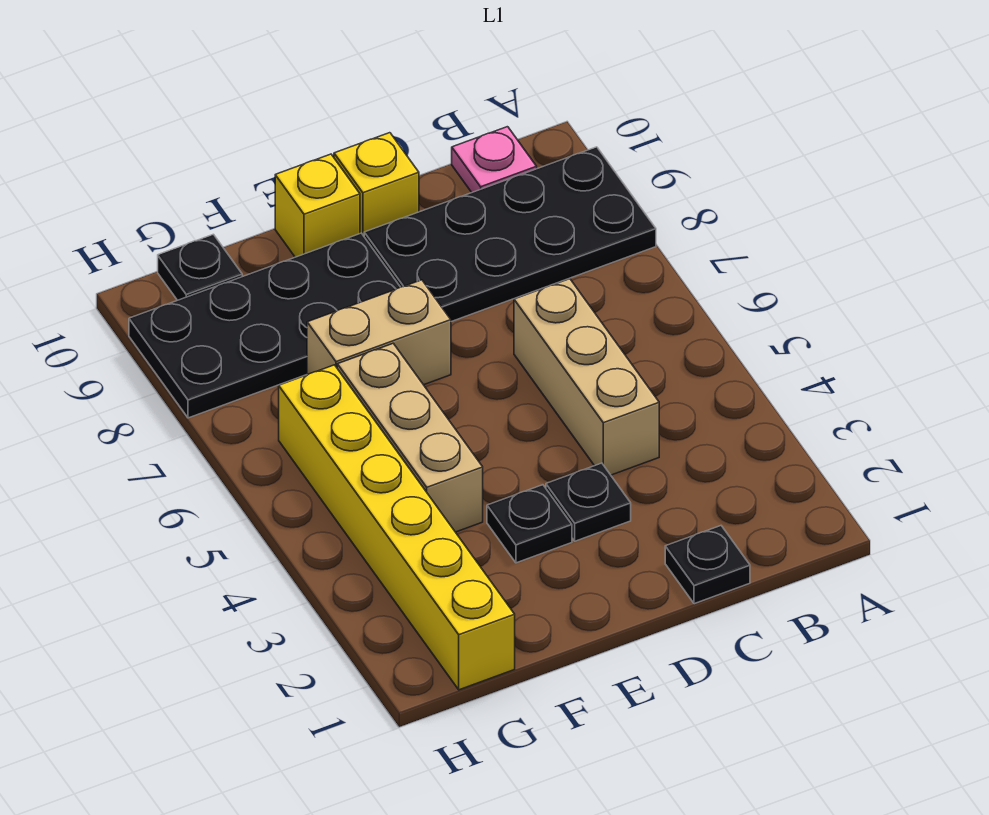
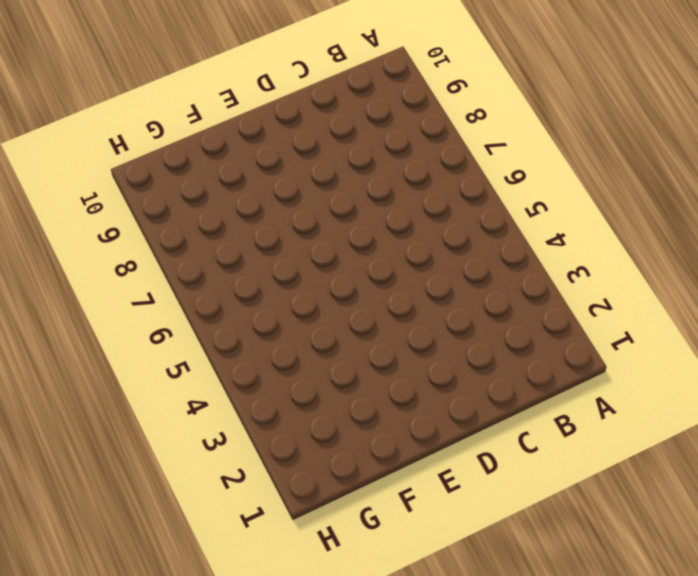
none -> black plate A8:D9 level 1
none -> pink plate B10 level 1
none -> black plate C1 level 1

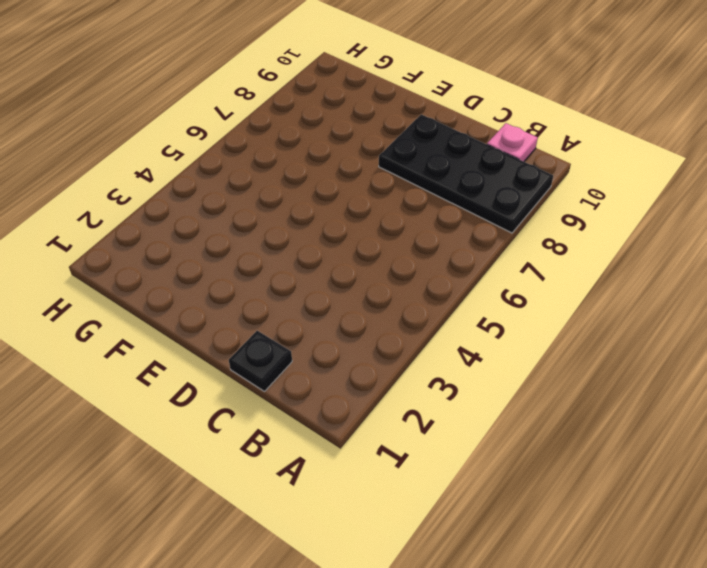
none -> tan brick C4:C6 level 1
none -> black plate D3 level 1
none -> yellow brick D10 level 1

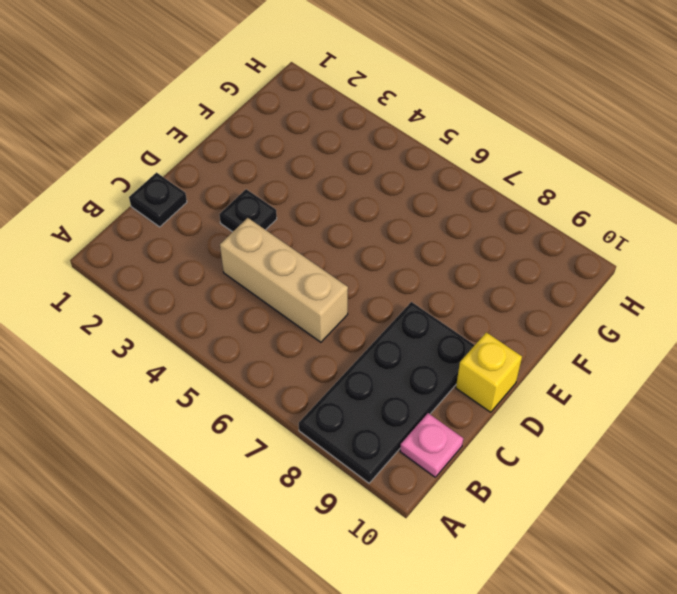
none -> black plate E3 level 1
none -> tan brick E7:F7 level 1
none -> black plate E8:H9 level 1

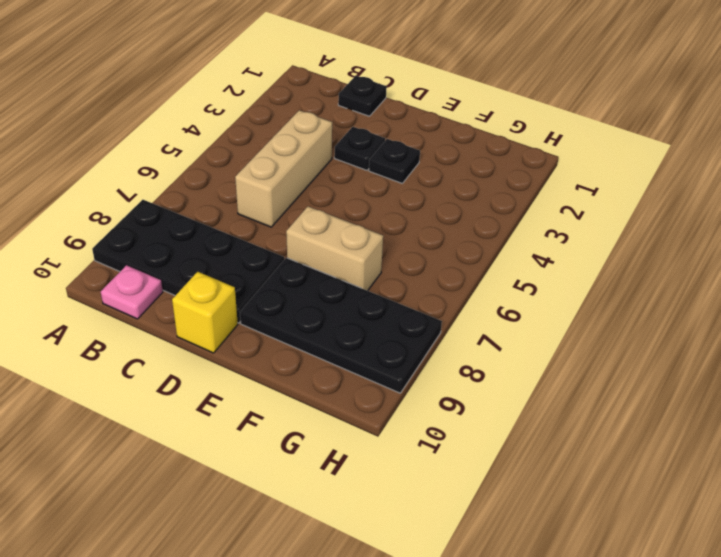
none -> yellow brick E10 level 1
none -> tan brick F4:F6 level 1
none -> yellow brick G1:G6 level 1

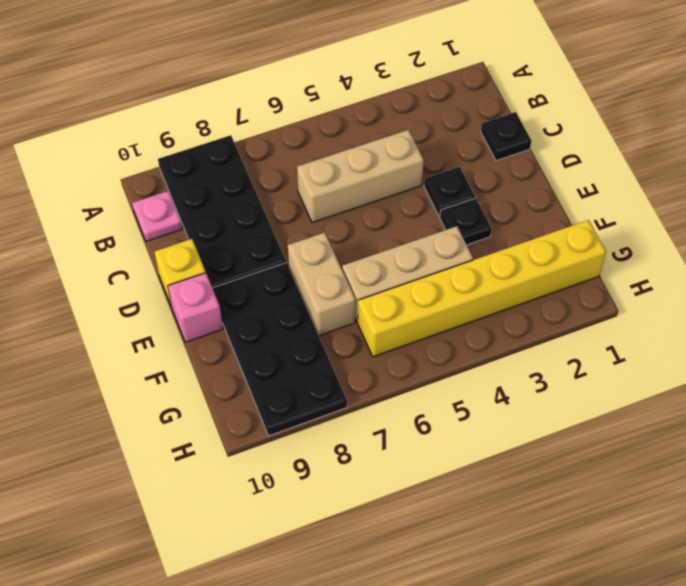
pink brick E10 level 1 -> yellow brick E10 level 1
none -> black plate G10 level 1

